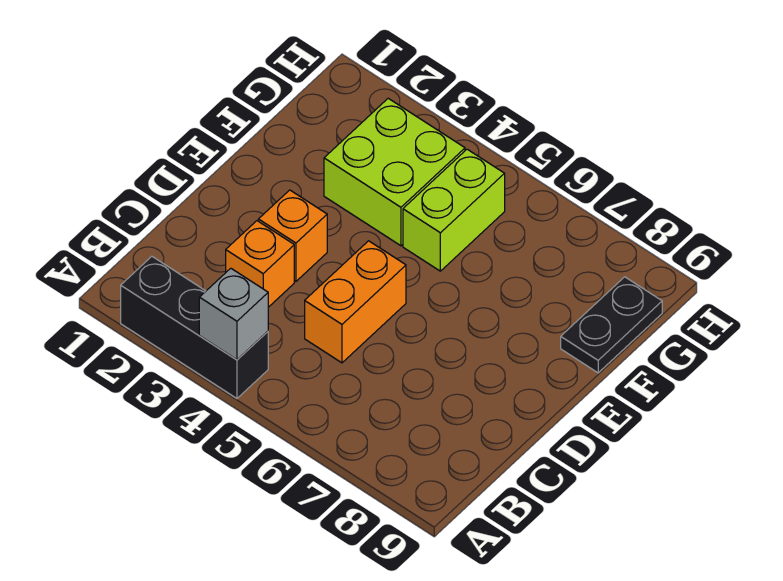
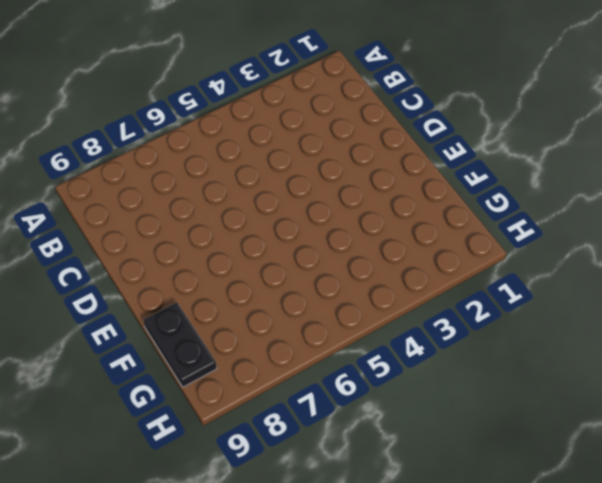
none -> black brick A2:A4 level 1
none -> orange brick C3 level 1

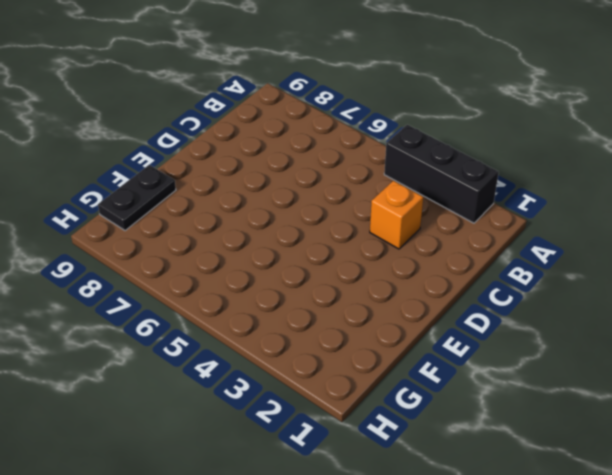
none -> orange brick C5:D5 level 1
none -> orange brick D3 level 1

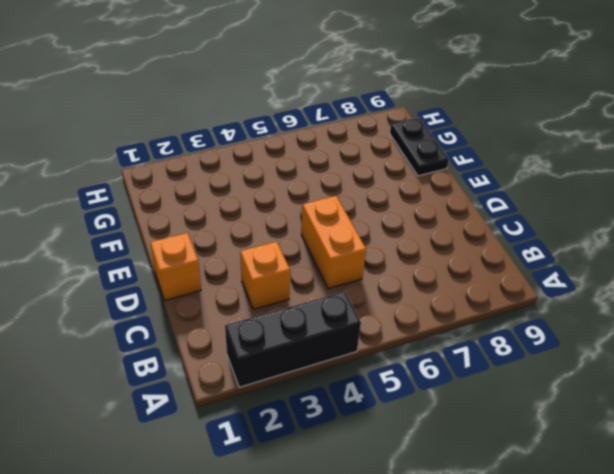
orange brick D1 level 1 -> orange brick D3 level 1
none -> lime brick F3:G4 level 1
none -> lime brick F5:G5 level 1

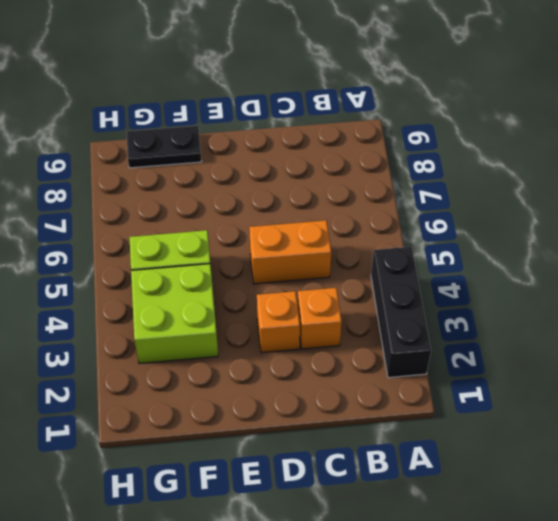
none -> grey brick A4 level 2

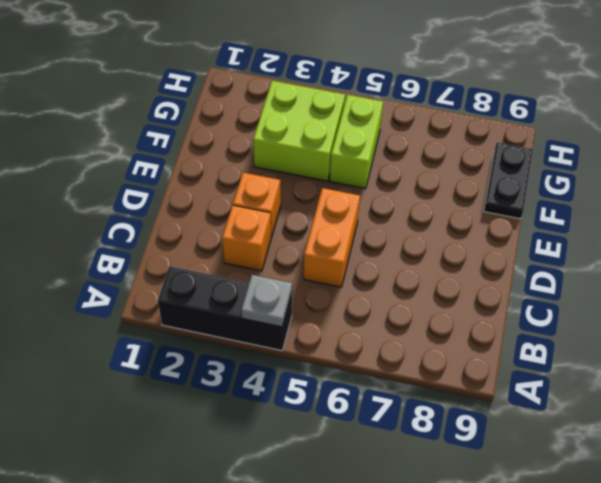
grey plate A4 level 2 -> grey brick A4 level 2

